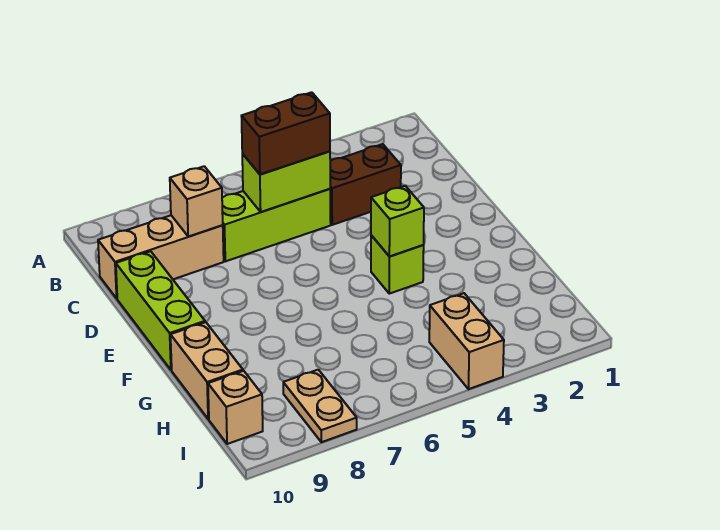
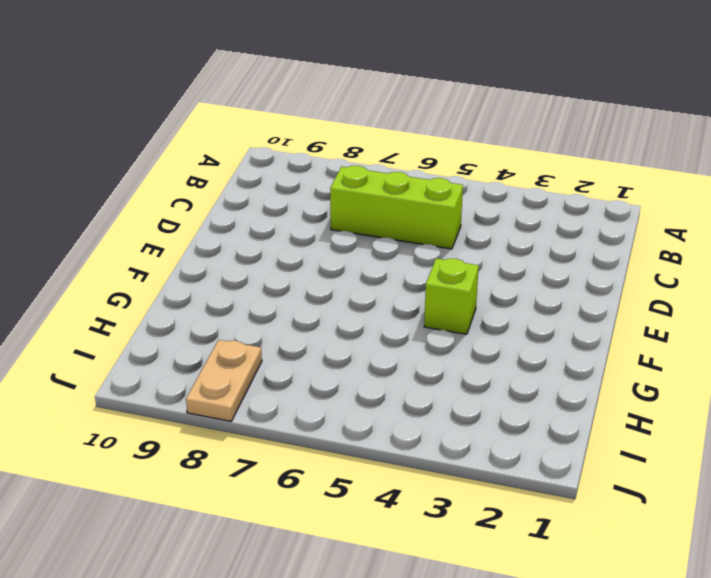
none -> brown brick C3:C4 level 1
none -> tan brick C8:C10 level 1
none -> lime brick D10:F10 level 1

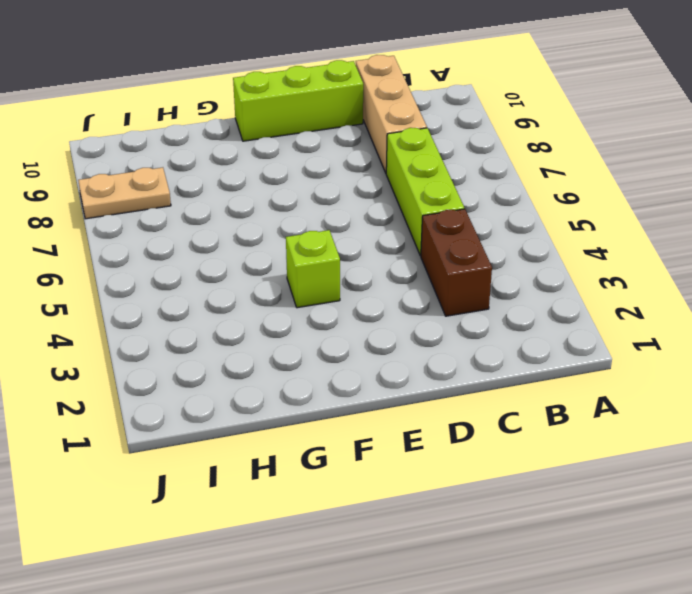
none -> tan brick G10:H10 level 1
none -> tan brick I4:J4 level 1
none -> tan brick I10 level 1

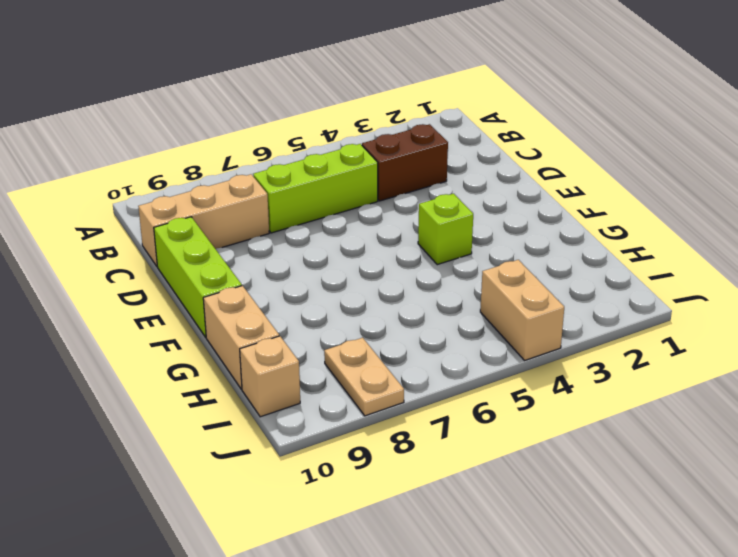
none -> lime brick C5:C6 level 2
none -> tan brick C8 level 2
none -> lime brick F4 level 2

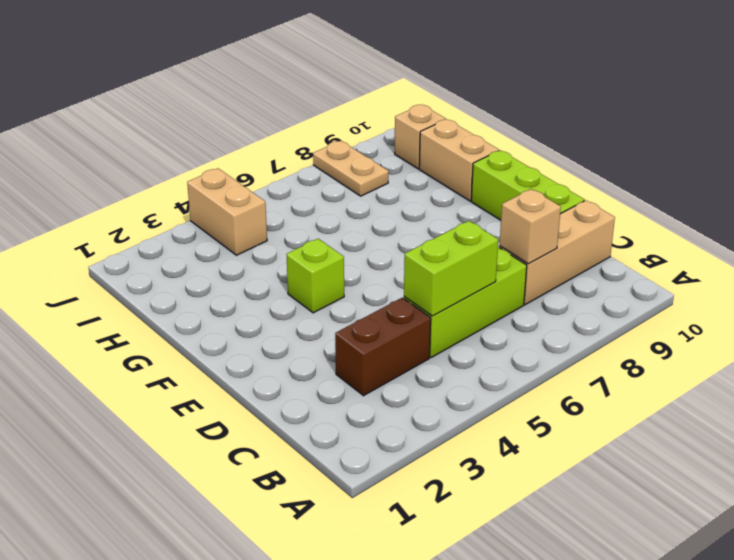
none -> lime brick F4 level 2
none -> brown brick C5:C6 level 3

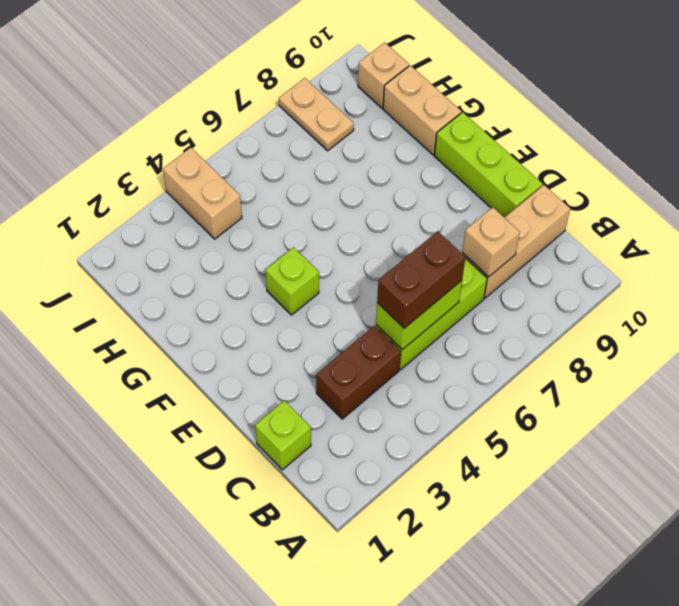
lime brick C1 level 1 -> lime brick F4 level 2

